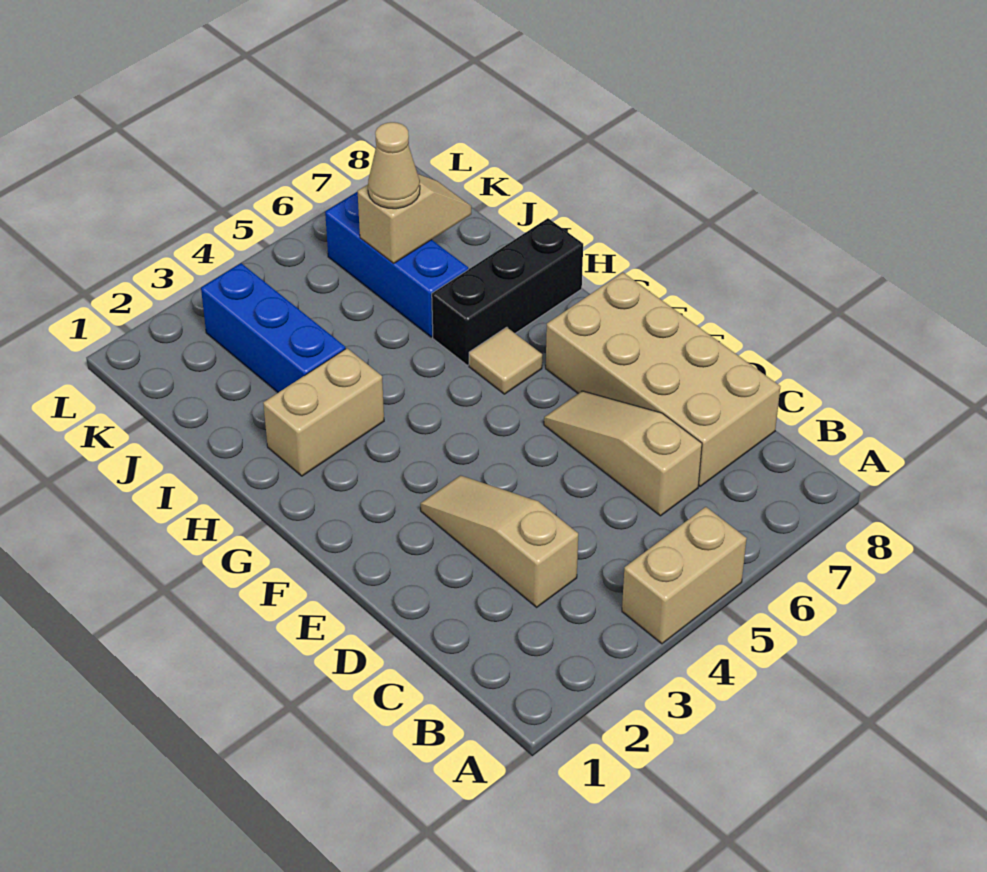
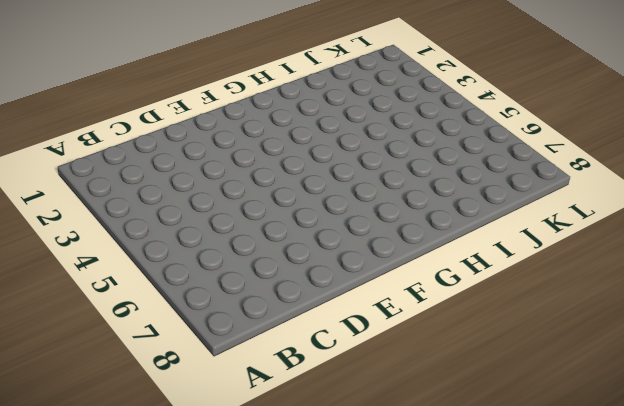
none -> tan brick A4:A5 level 1
none -> tan slope C3:E3 level 1 top C

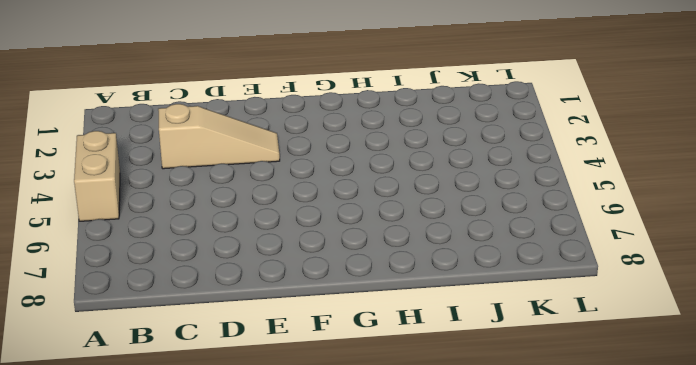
none -> tan slope C6:E6 level 1 top C
none -> tan brick C7:F8 level 1

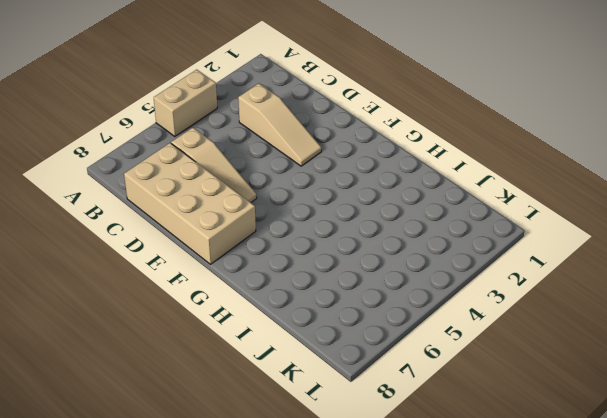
none -> tan tile G6 level 1
none -> tan brick H2:H3 level 1

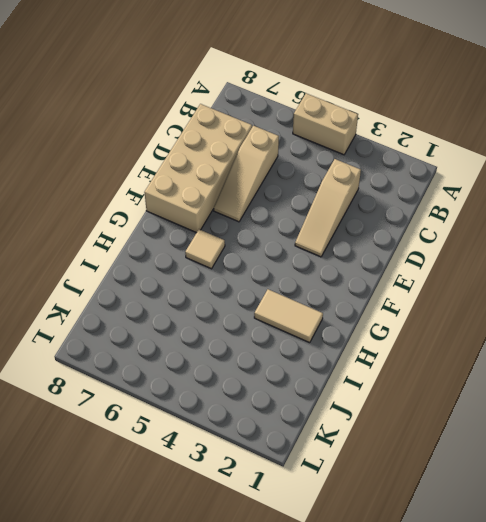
tan tile H2:H3 level 1 -> tan brick H2:H3 level 1
none -> black brick H6:H8 level 1
none -> blue brick I3:K3 level 1

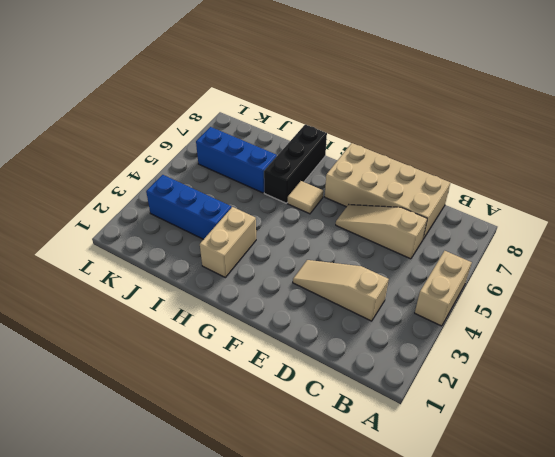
none -> tan slope J6:J7 level 2 top 6
none -> tan cone J6 level 3

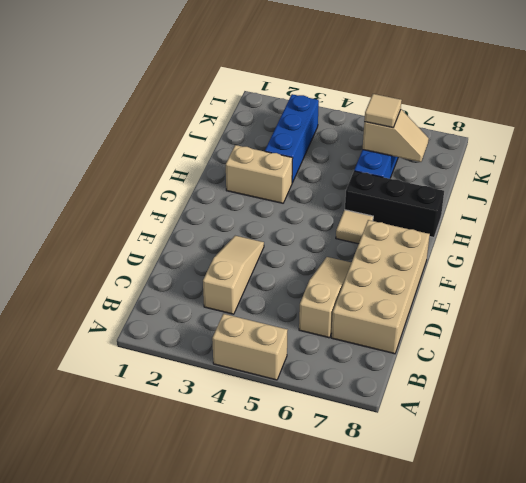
tan tile J6 level 3 -> tan cone J6 level 3

